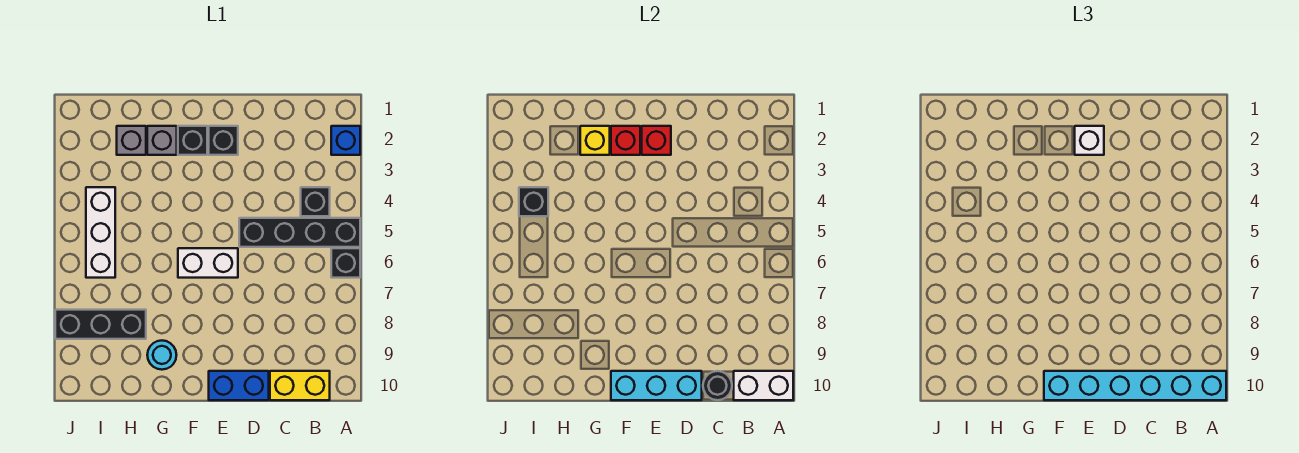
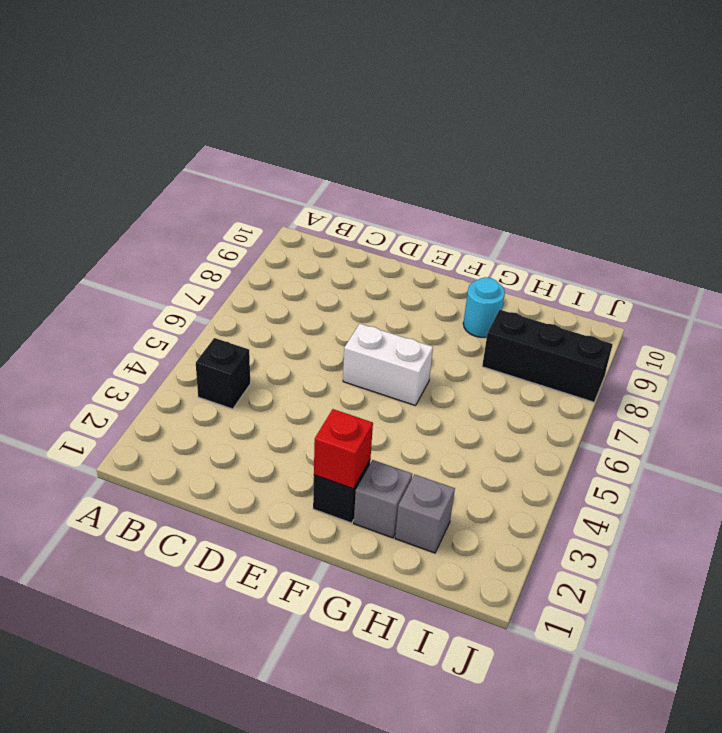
none -> blue brick A2 level 1
none -> black brick A5:D5 level 1
none -> black brick A6 level 1

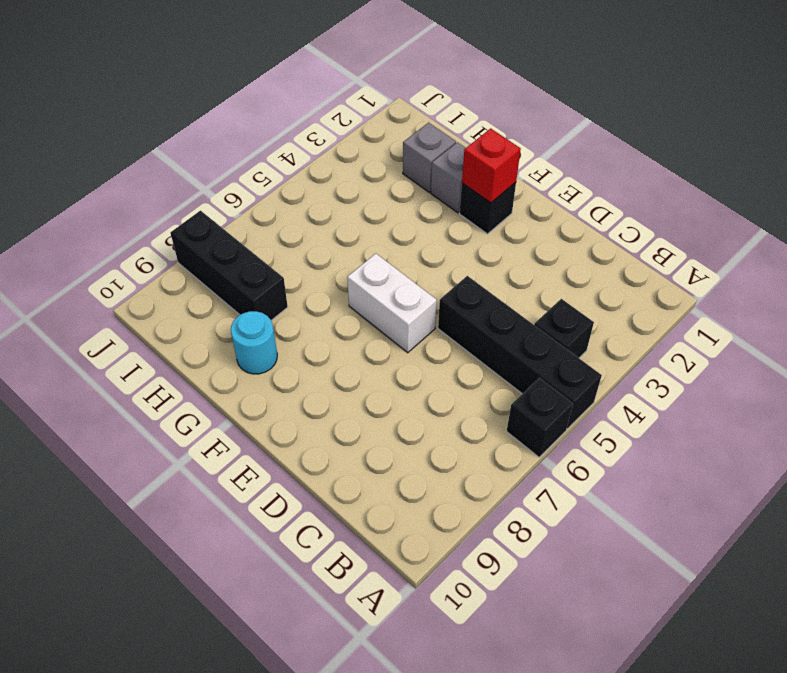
none -> blue brick A2 level 1
none -> yellow brick B10:C10 level 1
none -> blue brick D10:E10 level 1

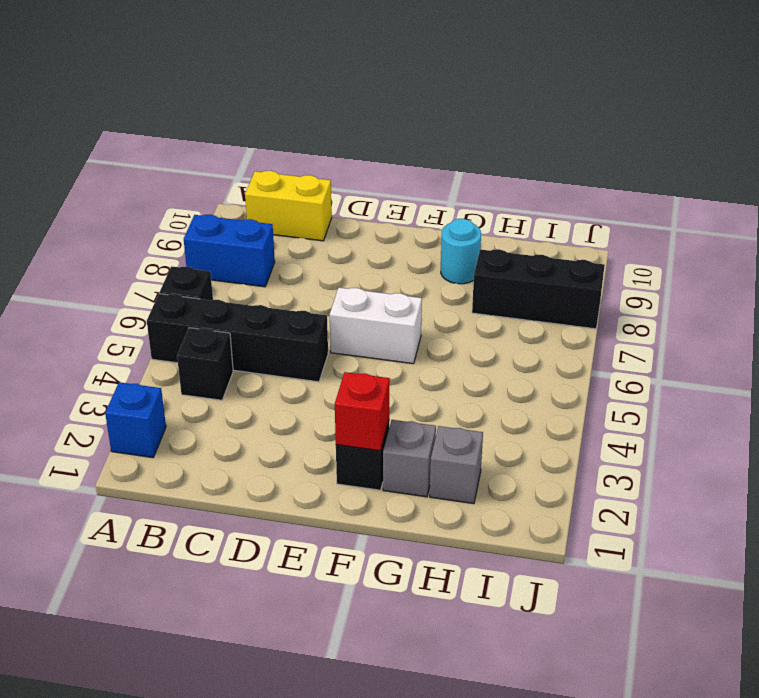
blue brick A8:B8 level 1 -> blue brick D10:E10 level 1
none -> black brick E2 level 1
none -> white brick I4:I6 level 1
none -> white brick A10:B10 level 2

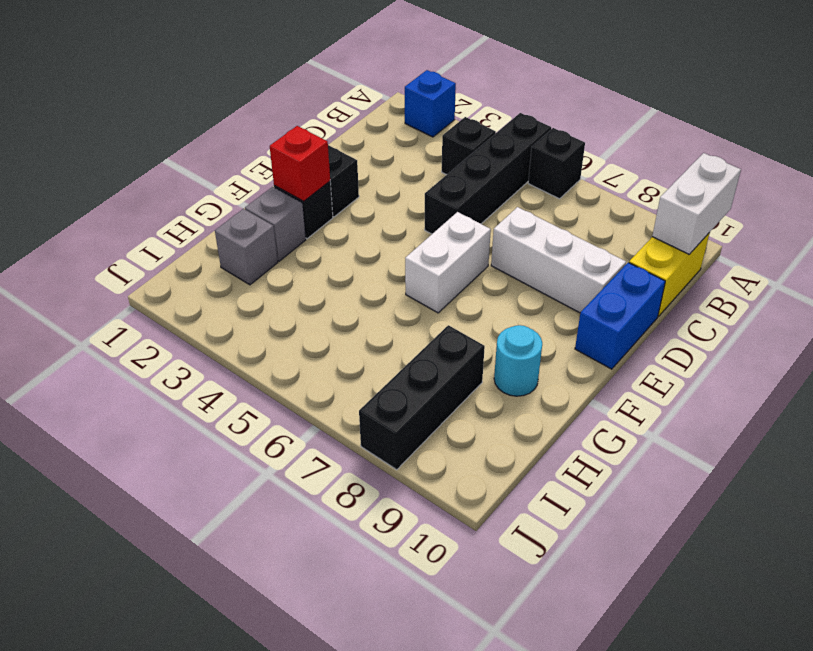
white brick D7:D9 level 1 -> white brick I4:I6 level 1
none -> black round brick C10 level 2
none -> cyan brick D10:F10 level 2
none -> red brick E2 level 2

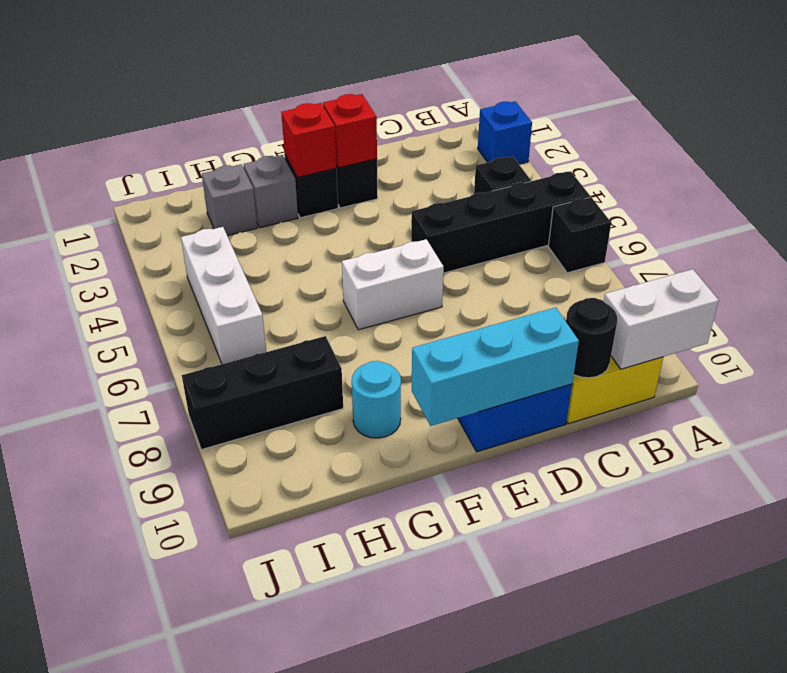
none -> yellow brick G2 level 2
none -> black brick I4 level 2
none -> cyan brick A10:F10 level 3

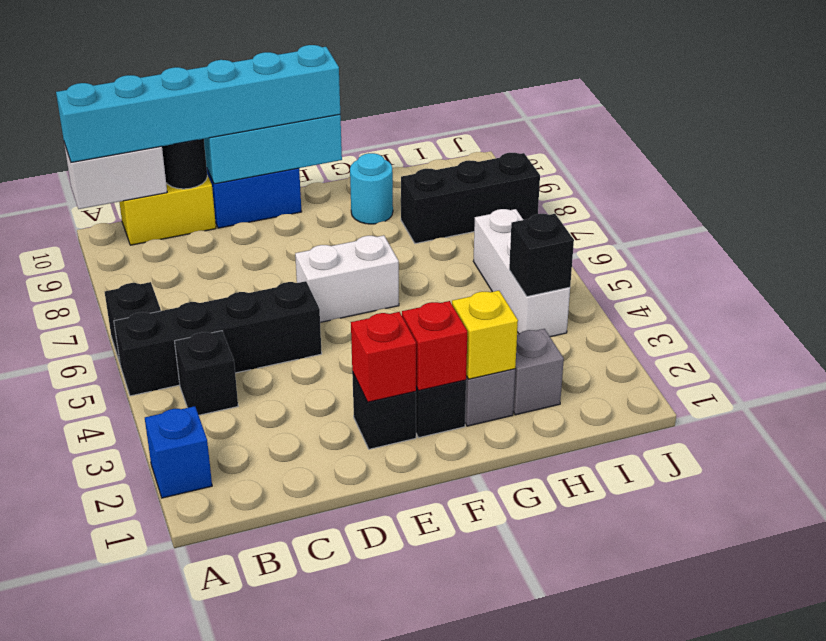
none -> white brick E2 level 3

